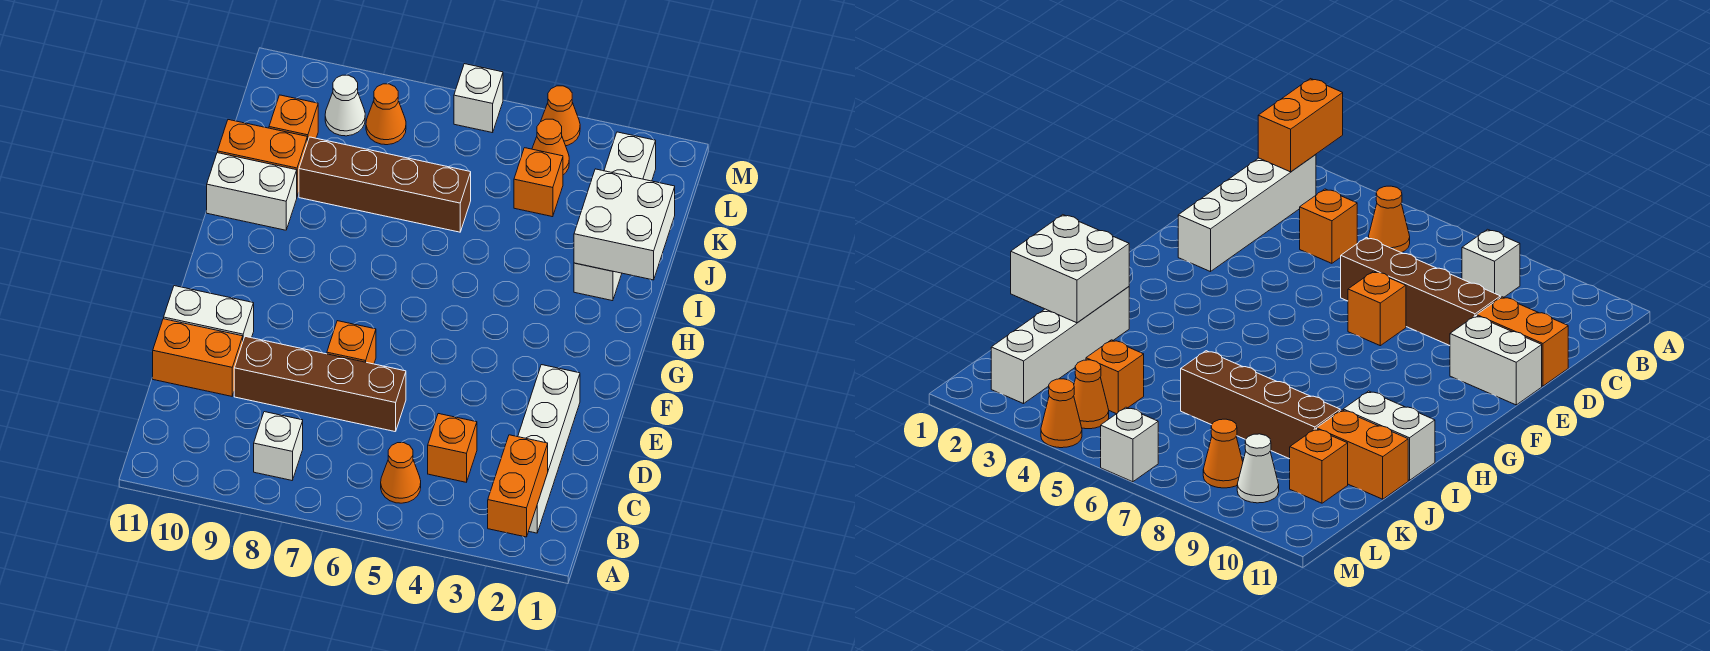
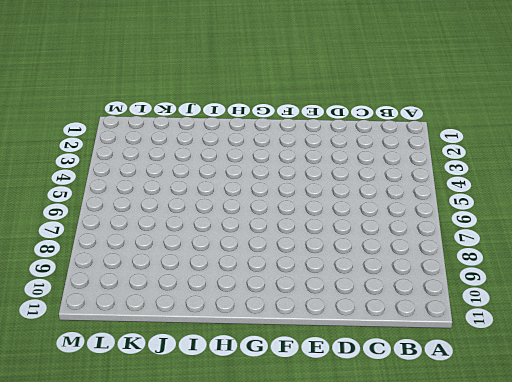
none -> white brick B2:E2 level 1
none -> orange cone B5 level 1
none -> white brick B8 level 1

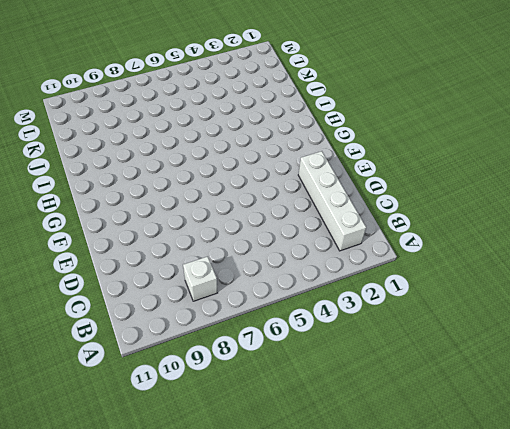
none -> orange cone B5 level 1
none -> orange brick C4 level 1
none -> brown brick D6:D9 level 1

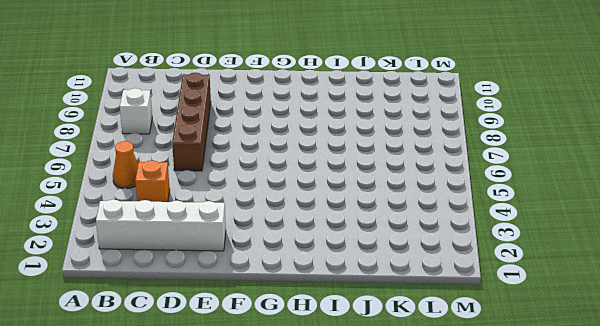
none -> orange brick D10:D11 level 1
none -> orange brick E7 level 1
none -> white brick E10:E11 level 1

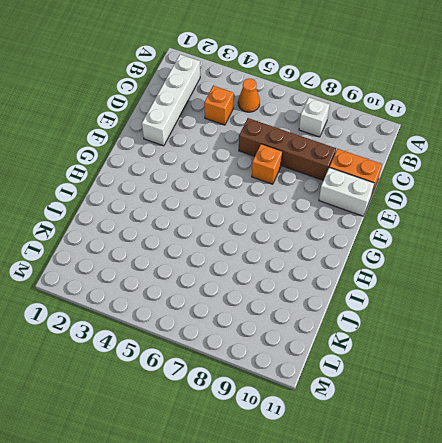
none -> white brick I2:L2 level 1
none -> white brick I10:I11 level 1
none -> brown brick J6:J9 level 1

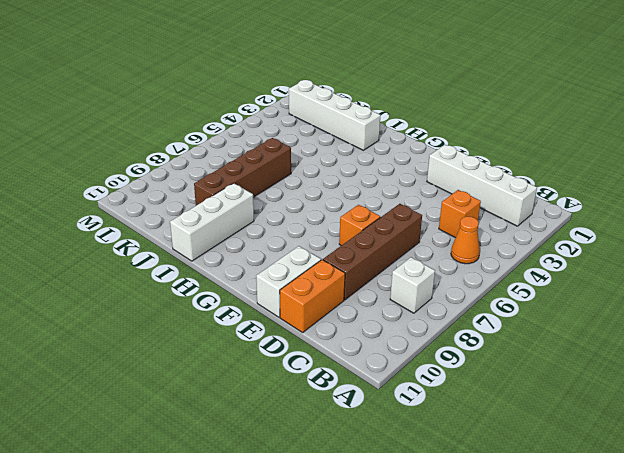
white brick I9:I11 level 1 -> white brick I10:I11 level 1
none -> orange brick J10:J11 level 1
none -> orange brick K4 level 1
none -> orange brick K10 level 1

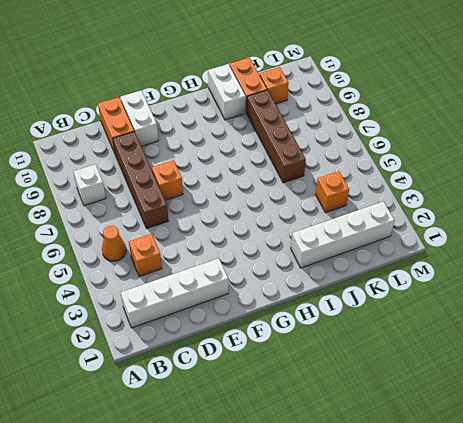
none -> orange cone L4 level 1
none -> orange cone L8 level 1
none -> white cone L9 level 1

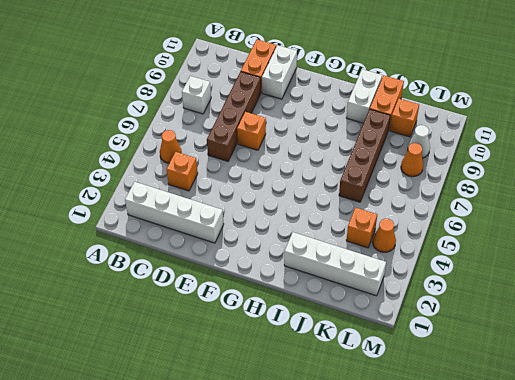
none -> orange cone M4 level 1
none -> white brick M6 level 1
none -> orange brick A2:B2 level 2

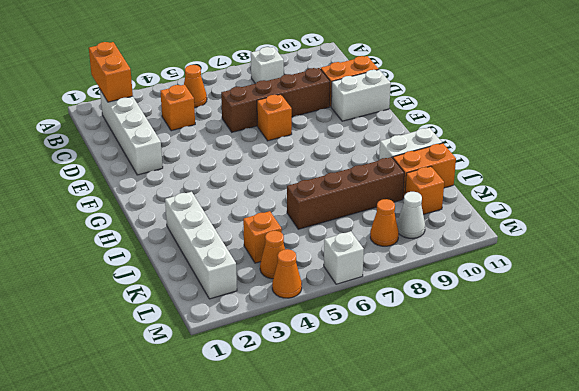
none -> white brick I1:J2 level 2

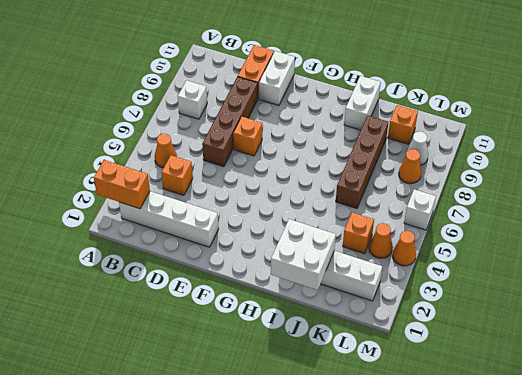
none -> orange brick J10:J11 level 1

